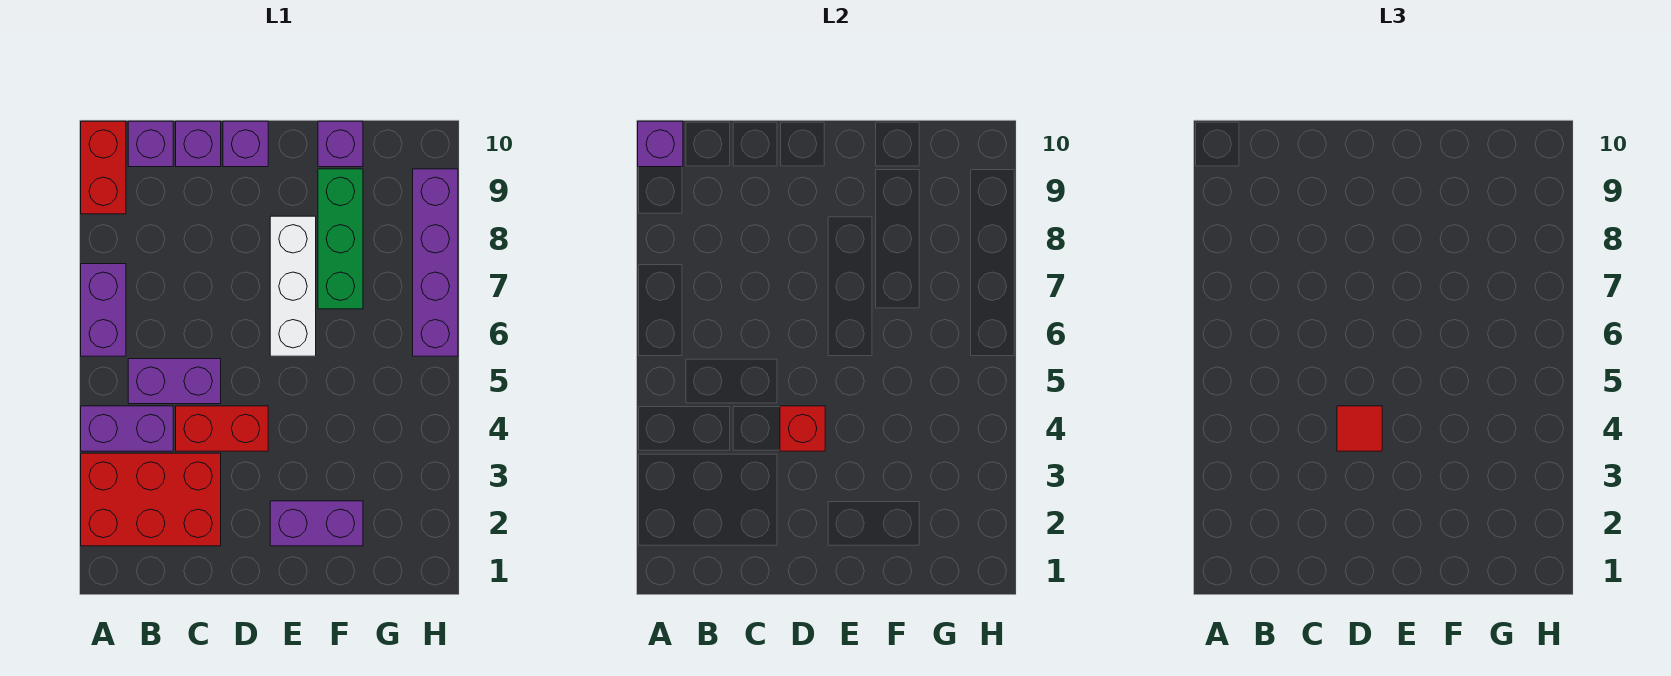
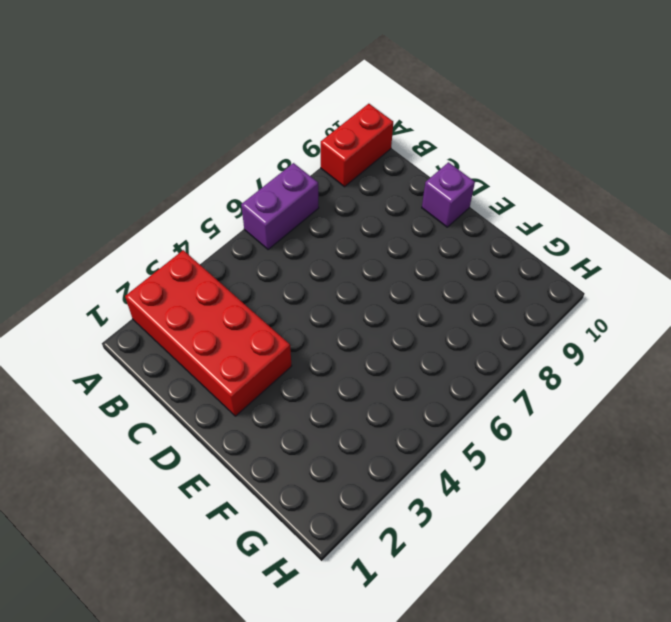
red brick A2:D3 level 1 -> red brick A2:C3 level 1
none -> purple brick A4:B4 level 1
none -> purple brick B5:C5 level 1
none -> purple brick B10 level 1

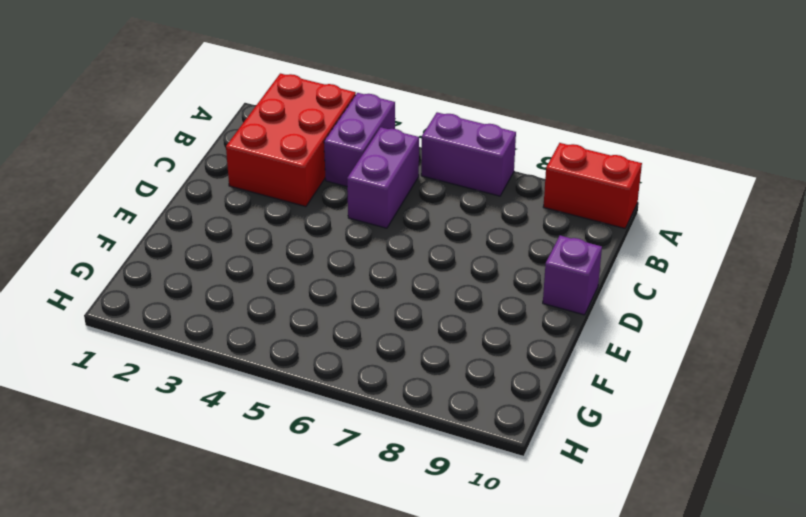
none -> purple brick B10 level 1
none -> red brick C4:D4 level 1
none -> purple brick C10 level 1

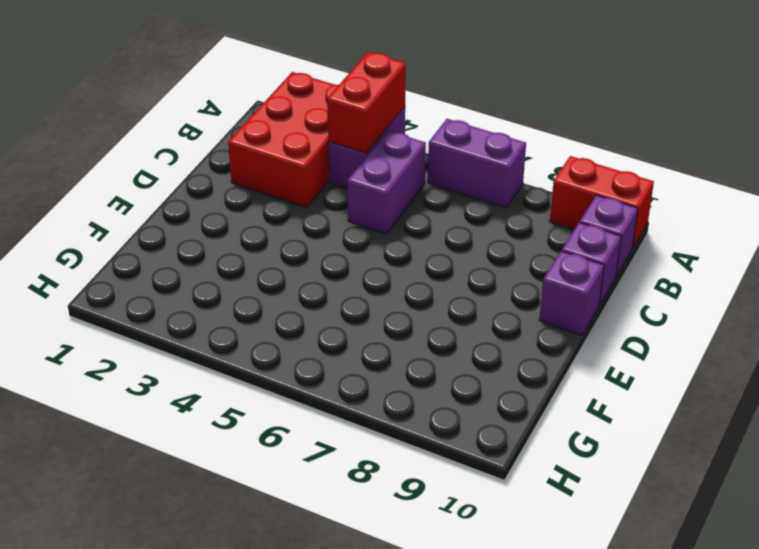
red brick A4:B4 level 2 -> red brick C4:D4 level 1
none -> purple brick E2:F2 level 1
none -> white brick E6:E8 level 1
none -> green brick F7:F9 level 1

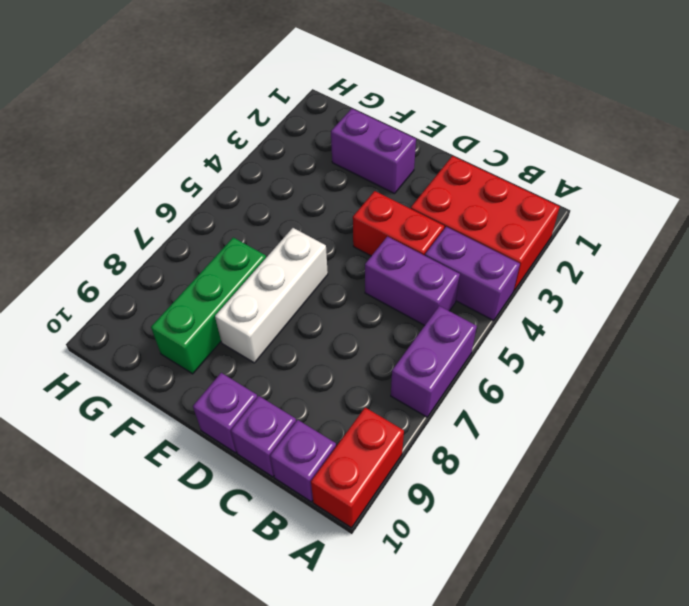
none -> purple brick F10 level 1
none -> purple brick H6:H9 level 1
none -> purple brick A10 level 2

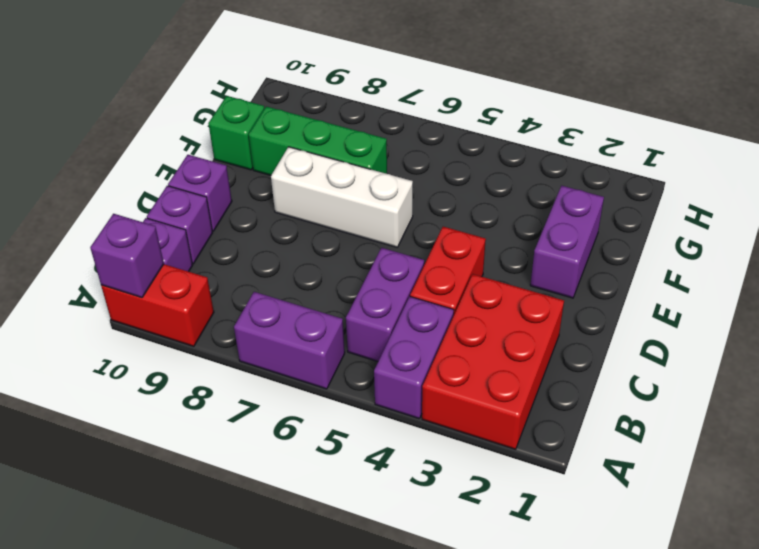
green brick F10 level 1 -> purple brick F10 level 1
none -> purple brick H6:H9 level 1
none -> red brick D4 level 2
none -> red tile D4 level 3

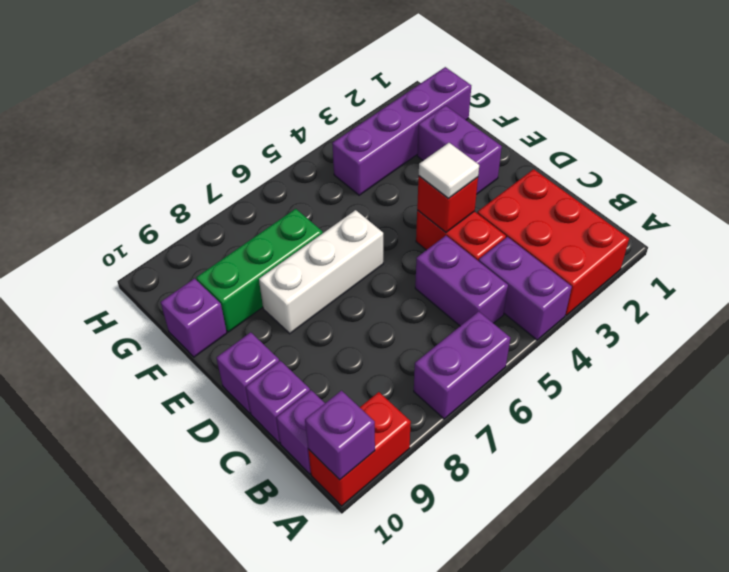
white tile D4 level 3 -> red tile D4 level 3
purple brick G1:G4 level 1 -> purple brick H6:H9 level 1

